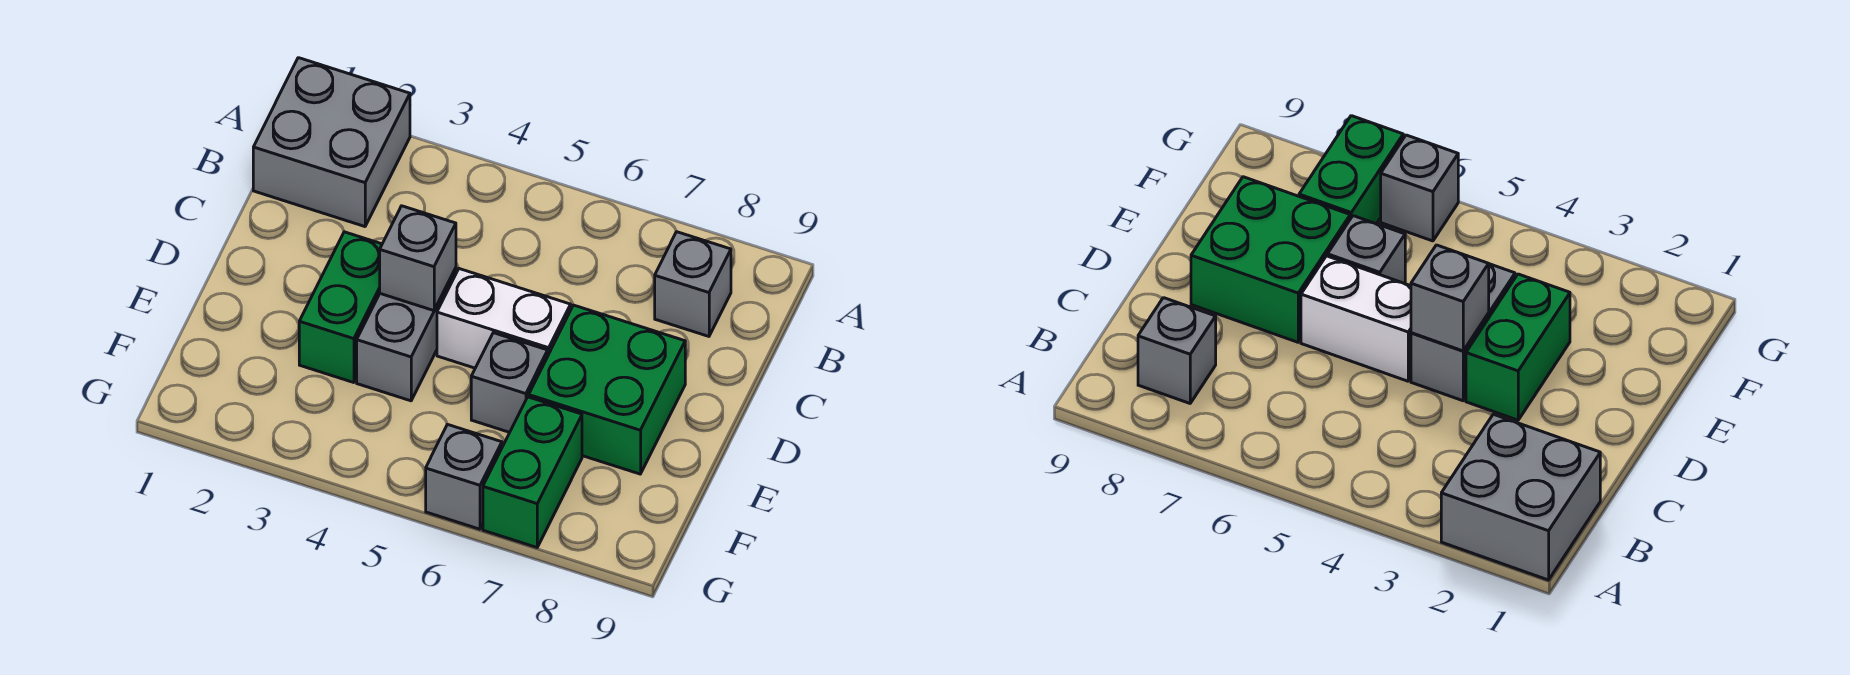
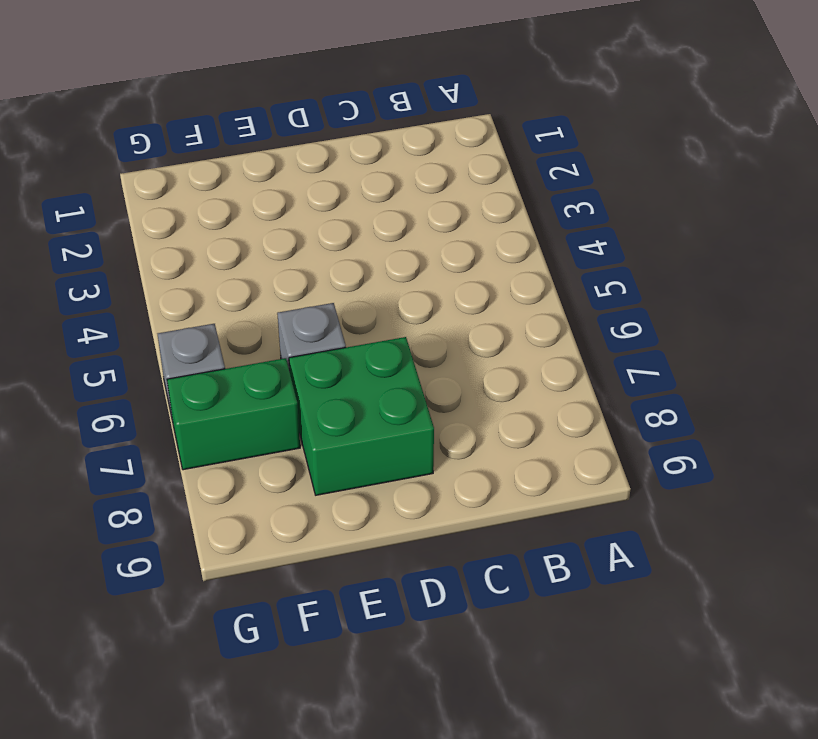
none -> grey brick A1:B2 level 1
none -> grey brick B8 level 1

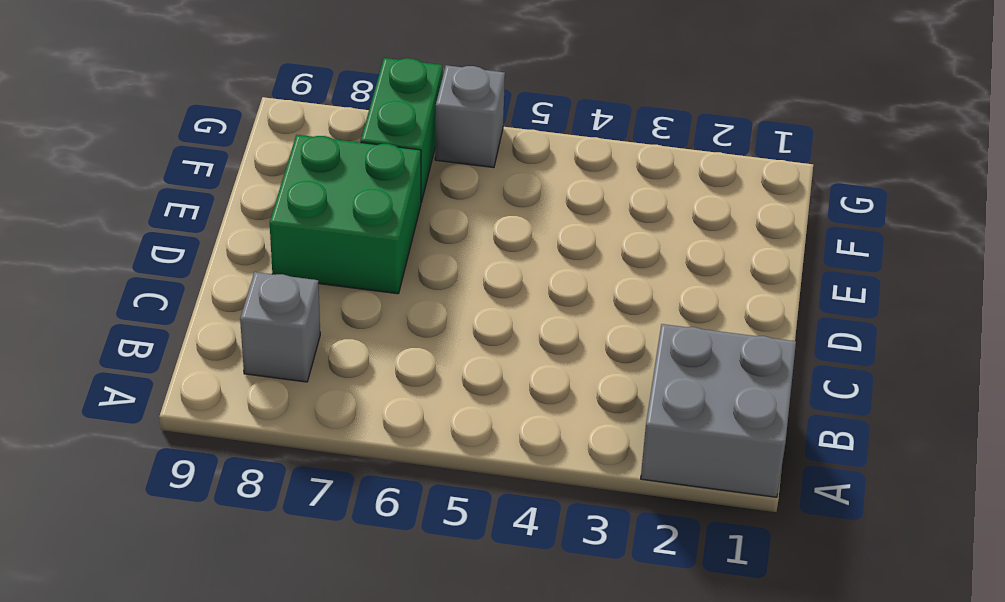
none -> green brick D3:E3 level 1
none -> grey brick D4:E4 level 1

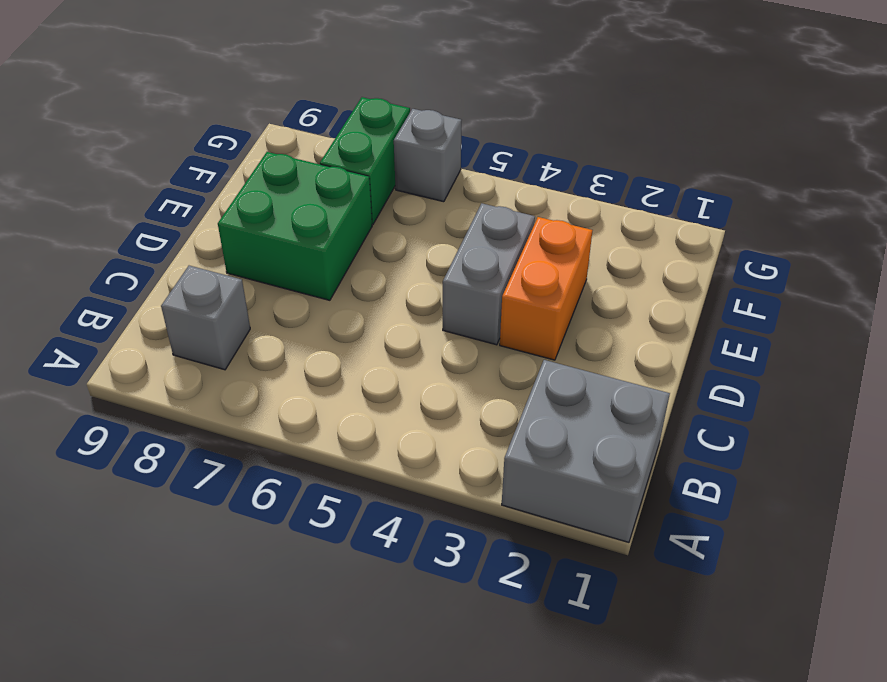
orange brick D3:E3 level 1 -> green brick D3:E3 level 1
none -> white brick D5:D6 level 1
none -> grey brick E6 level 1

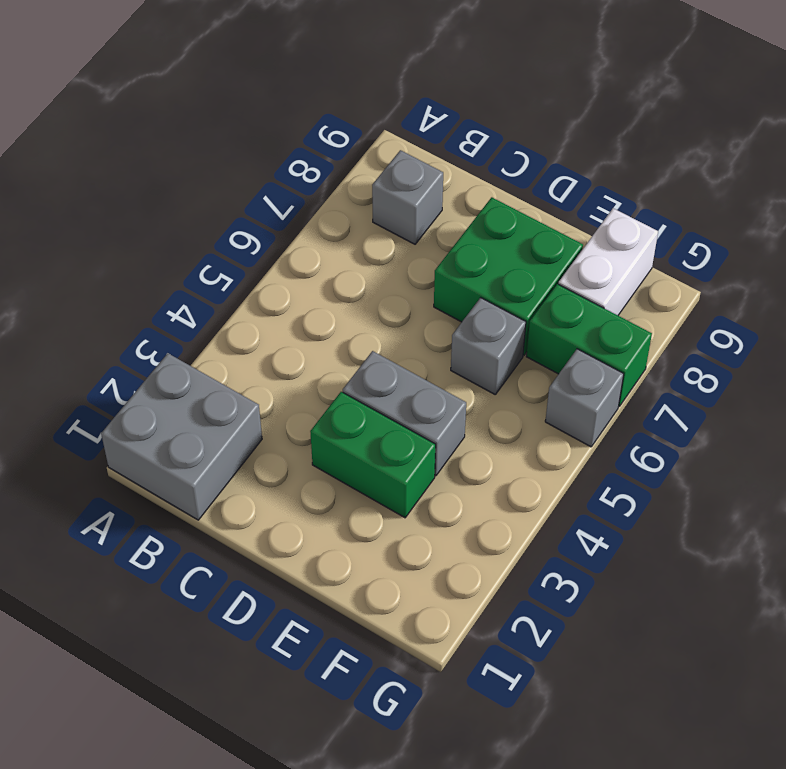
white brick F8:F9 level 1 -> white brick D5:D6 level 1
none -> grey brick D4 level 2

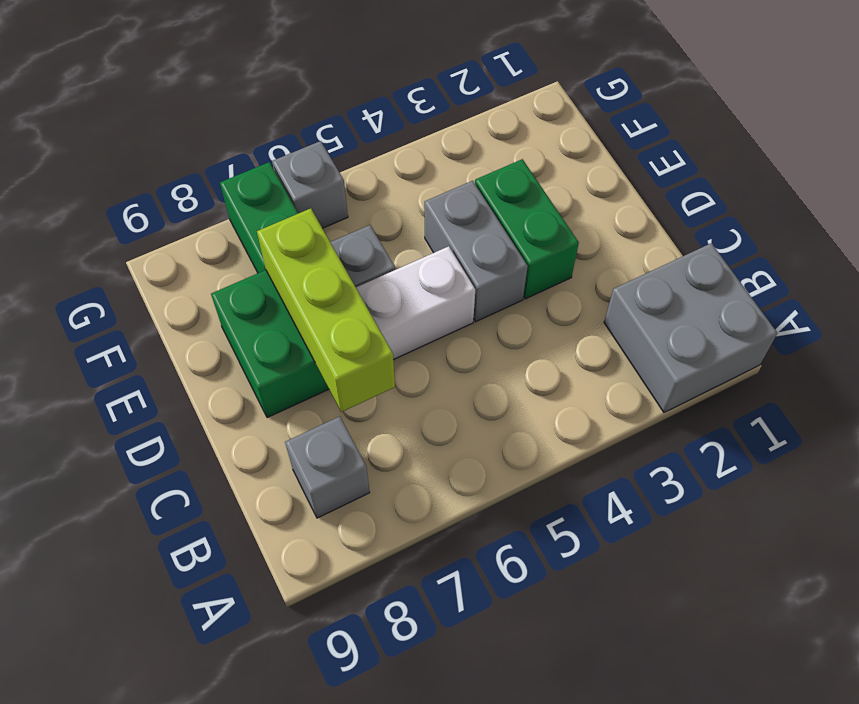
lime brick C7:E7 level 2 -> none
none -> grey brick D4 level 2

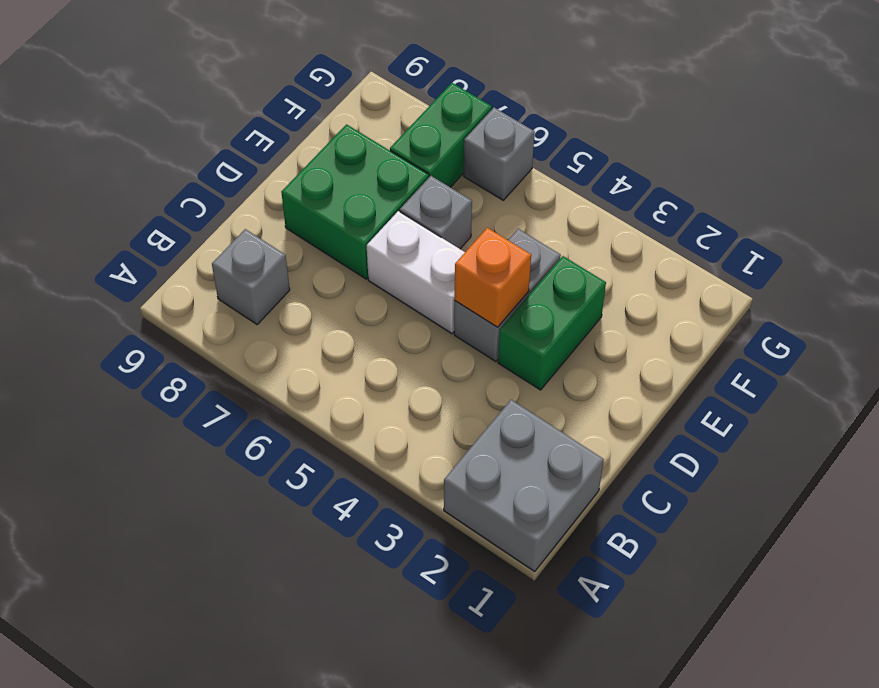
orange brick D4 level 2 -> grey brick D4 level 2

